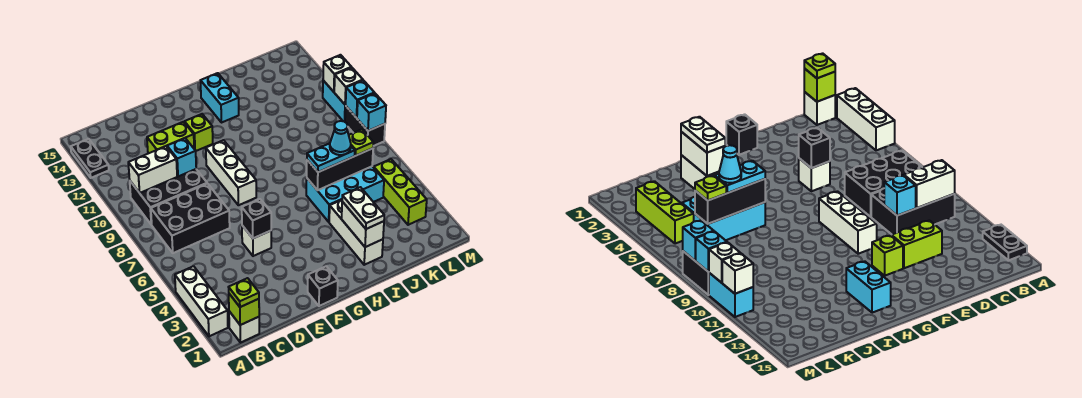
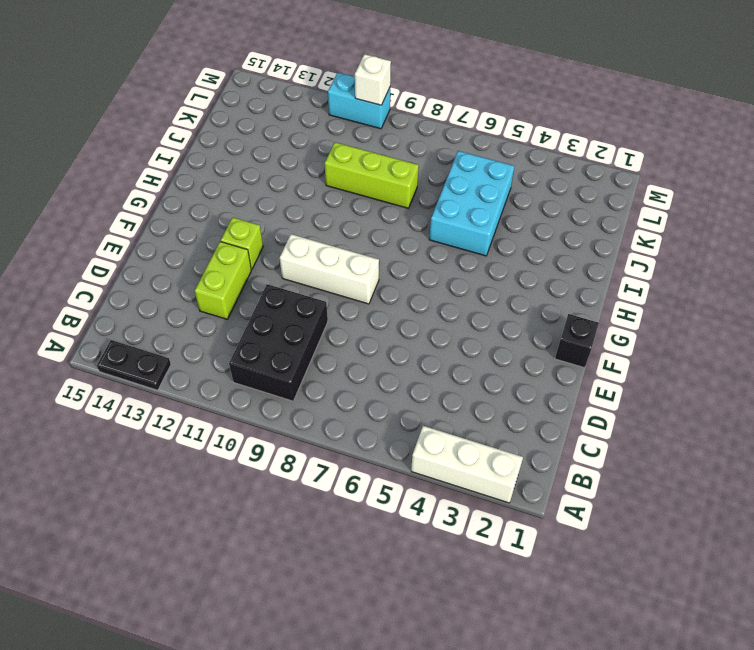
lime brick J8:J10 level 1 -> lime brick L3:L5 level 1
none -> white brick B1 level 1
none -> black brick B7:D8 level 1
none -> white brick E5 level 1
none -> cyan brick H13:H14 level 1

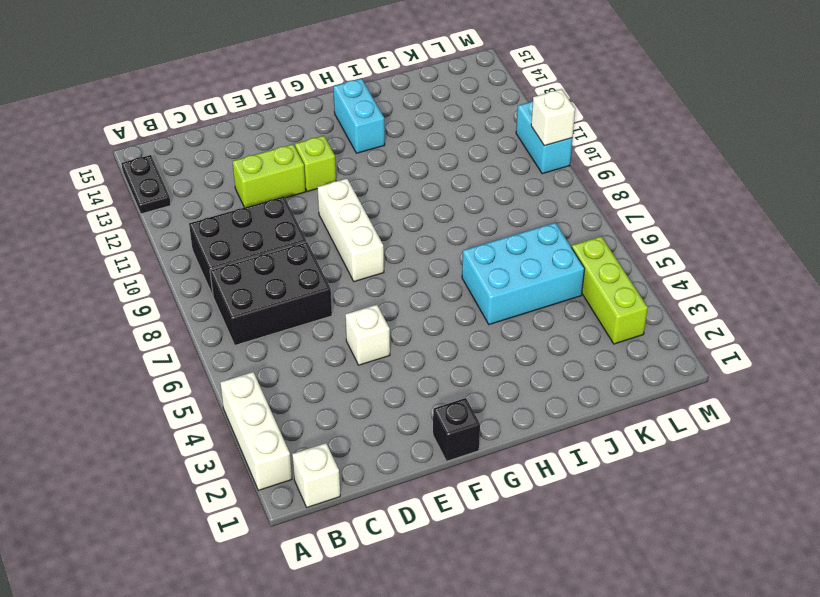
none -> white brick I2:I4 level 1
none -> black brick M8:M9 level 1
none -> lime brick B1 level 2
none -> white brick B10:C10 level 2

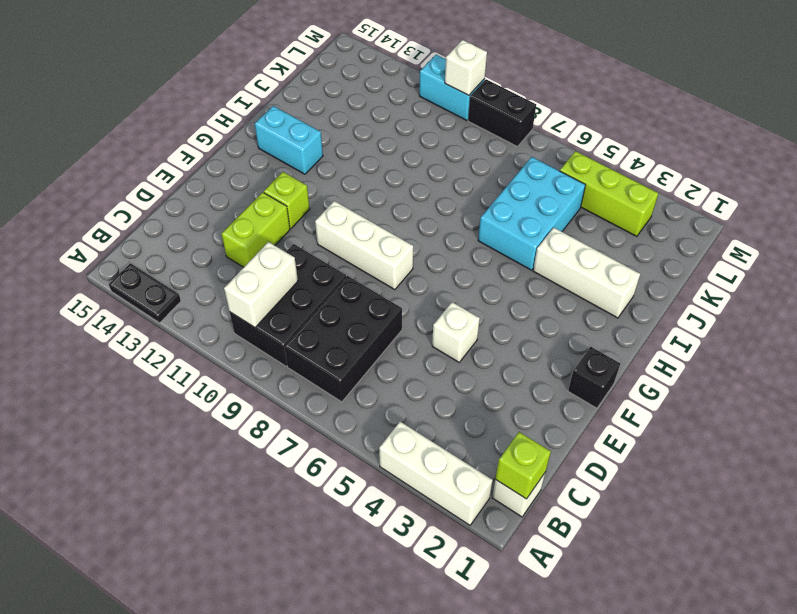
none -> cyan brick D10 level 2
none -> black brick E5 level 2
none -> white brick I2:I3 level 2
none -> black brick I6:K6 level 2

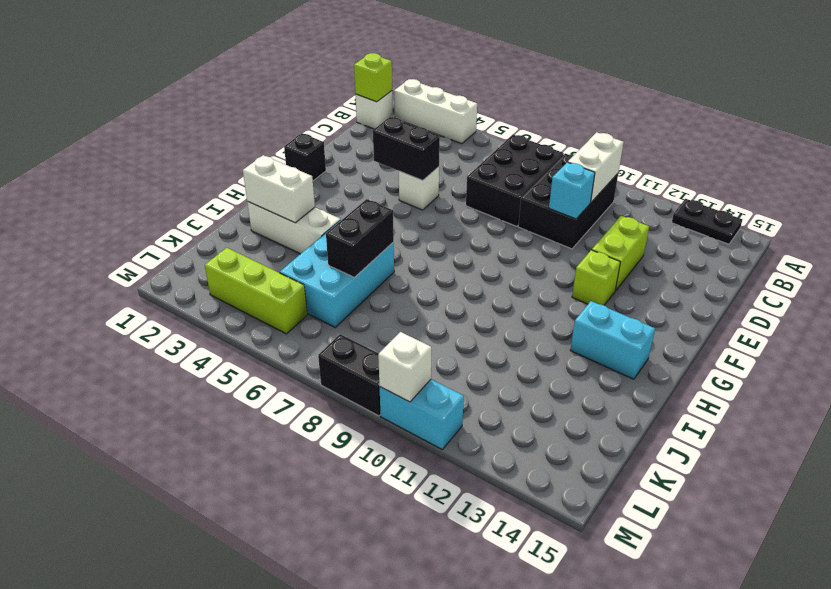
black brick E4:E5 level 2 -> black brick E5 level 2
black brick I6:J6 level 2 -> black brick I6:K6 level 2
none -> white brick F8:F10 level 1
none -> cyan brick M8 level 2
none -> cyan brick M9 level 2
none -> white brick M11 level 2

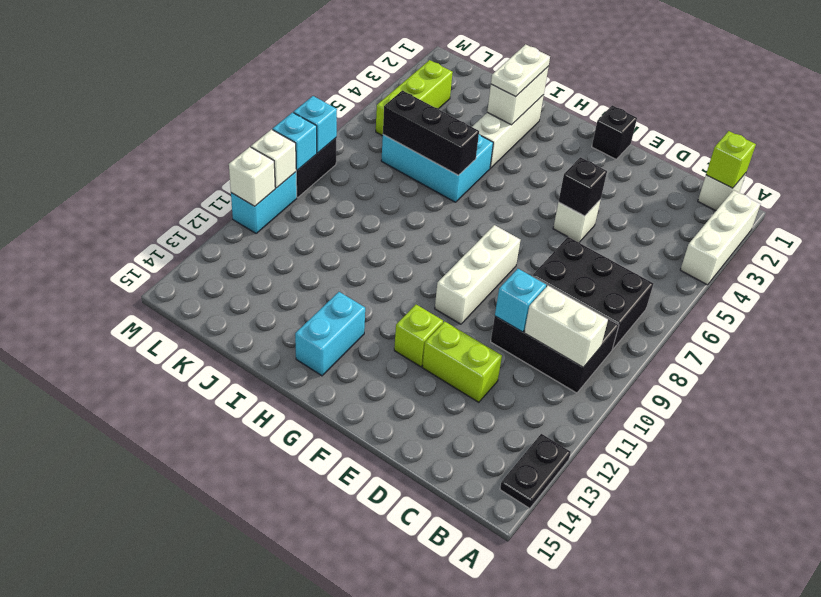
none -> lime plate B1 level 3
none -> cyan plate I6:J6 level 3
none -> lime plate K6 level 3
none -> cyan cone J6 level 4

